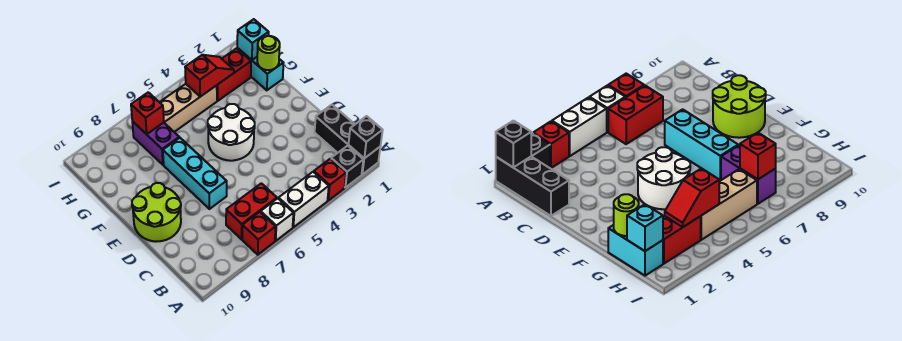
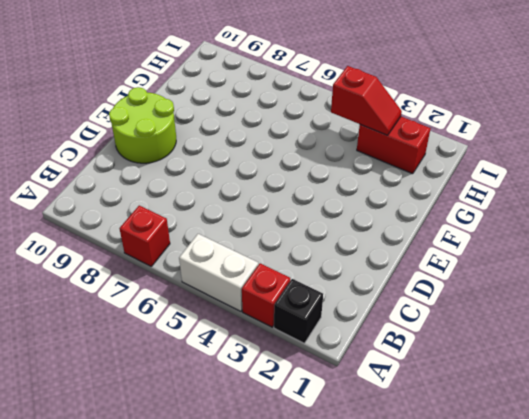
none -> black brick A1:C1 level 1
none -> white brick A6 level 1
none -> red brick B6:B7 level 1

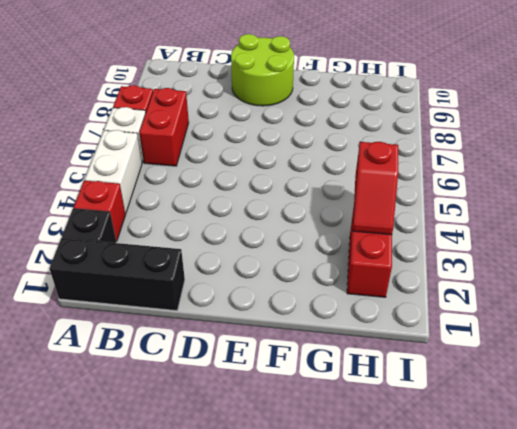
none -> cyan brick D7:F7 level 1
none -> white round brick E4:F5 level 1
none -> cyan brick G1:H1 level 1

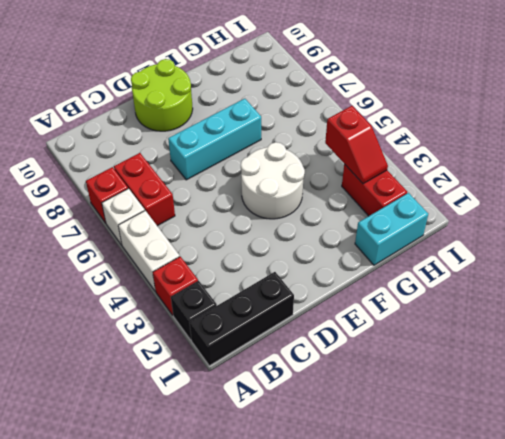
none -> purple brick G7:H7 level 1
none -> tan brick H4:H6 level 1
none -> black brick A1 level 2

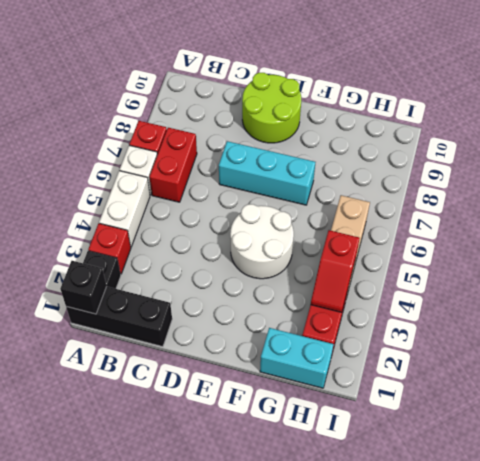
none -> purple brick G7:H7 level 1
none -> lime round brick G1 level 2
none -> cyan brick H1 level 2

